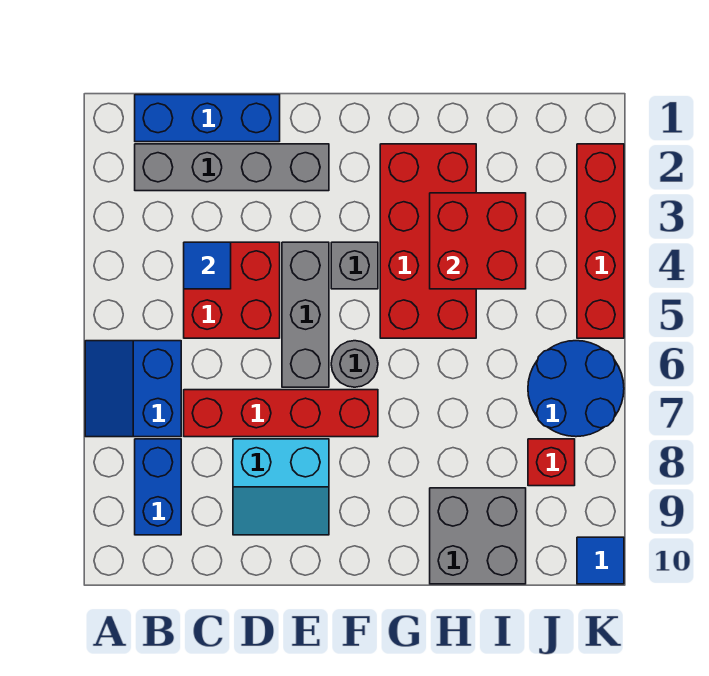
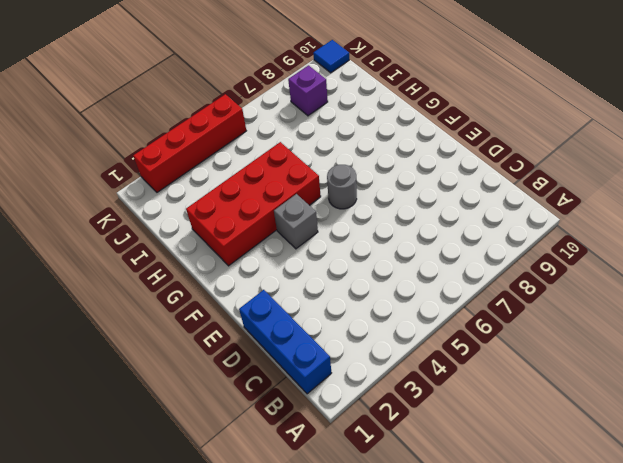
purple brick J8 level 1 -> red brick J8 level 1
none -> blue slope A6:B7 level 1 top B
none -> grey brick B2:E2 level 1
none -> blue brick B8:B9 level 1

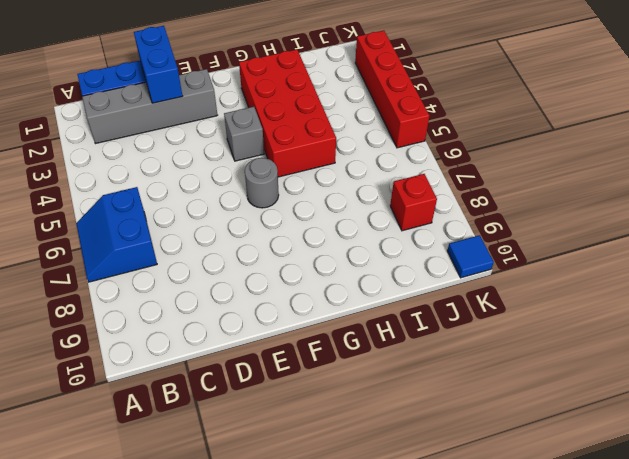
blue brick D1:D2 level 2 -> blue brick B8:B9 level 1
none -> red brick C4:D5 level 1
none -> red brick C7:F7 level 1
none -> cyan slope D8:E9 level 1 top 8

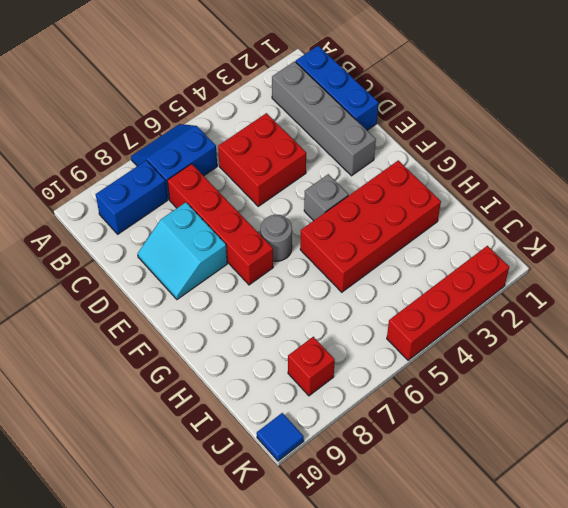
none -> grey brick E4:E6 level 1
none -> grey brick H9:I10 level 1
none -> blue round brick J6:K7 level 1

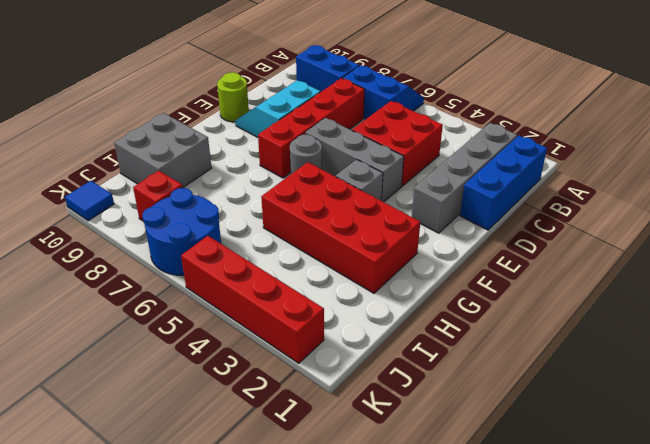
lime round brick E10 level 1 -> none
none -> blue tile C4 level 2
none -> red brick H3:I4 level 2

